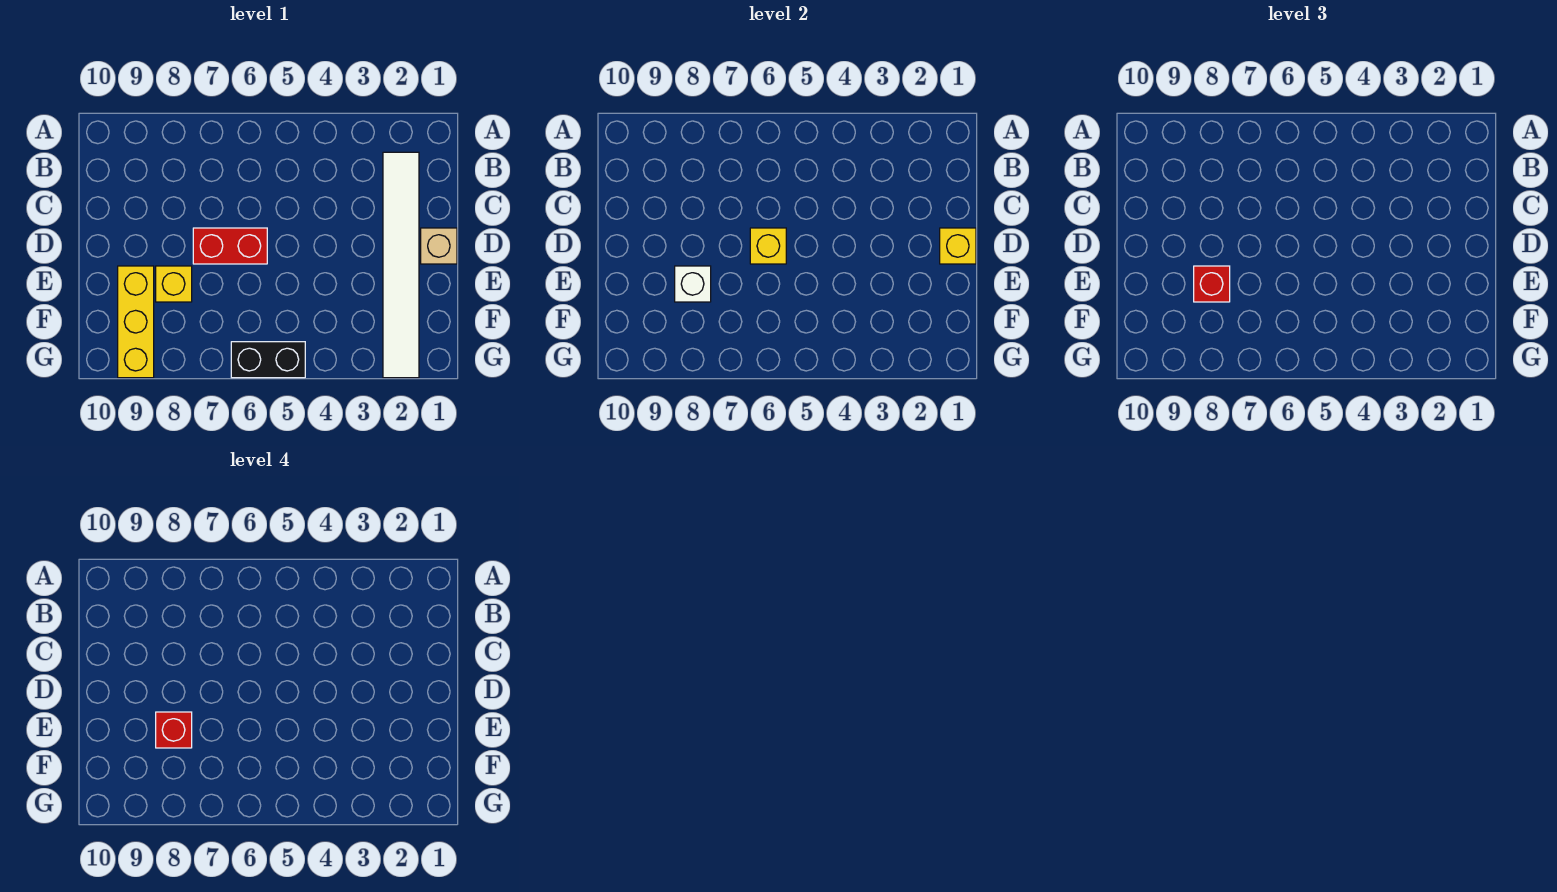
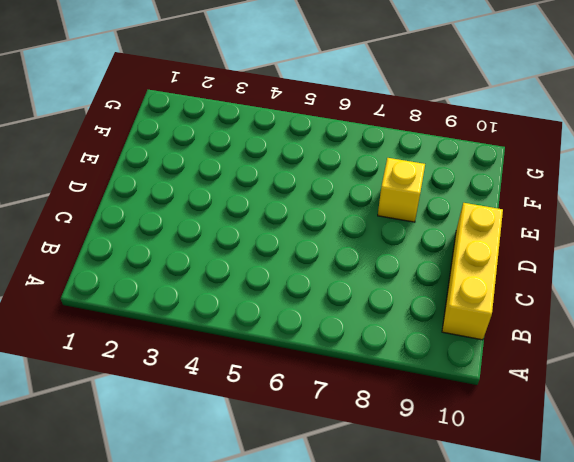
yellow brick B10:D10 level 1 -> yellow brick E9:G9 level 1
none -> white tile B2:G2 level 1
none -> tan brick D1 level 1

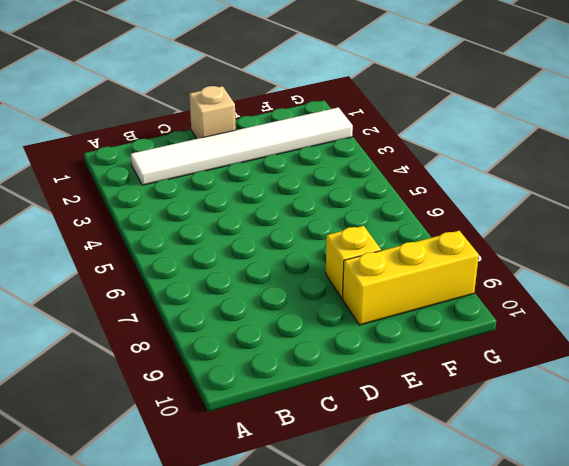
none -> red brick D6:D7 level 1
none -> black brick G5:G6 level 1

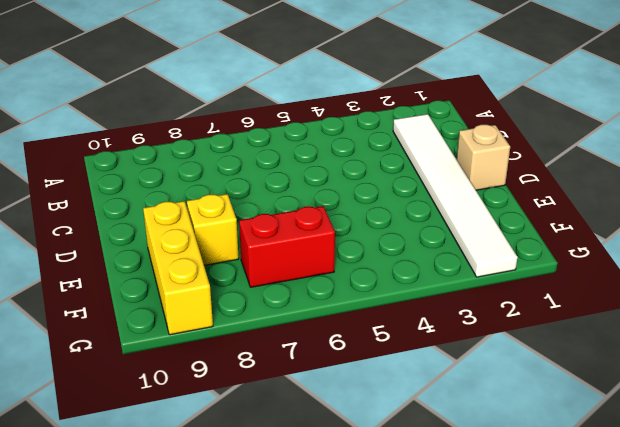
red brick F6:F7 level 1 -> red brick D6:D7 level 1
none -> black brick G5:G6 level 1
none -> yellow brick D1 level 2

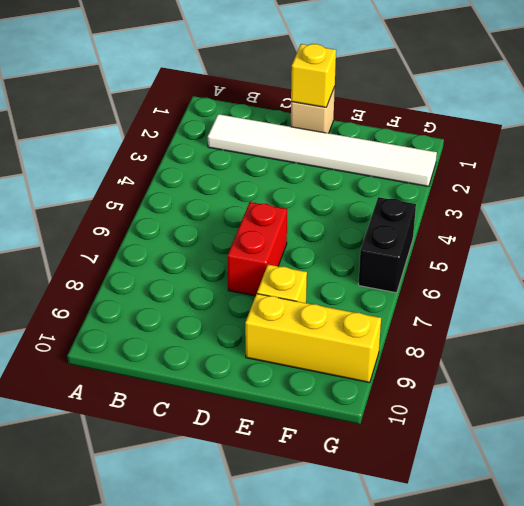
none -> yellow brick D6 level 2
none -> white brick E8 level 2

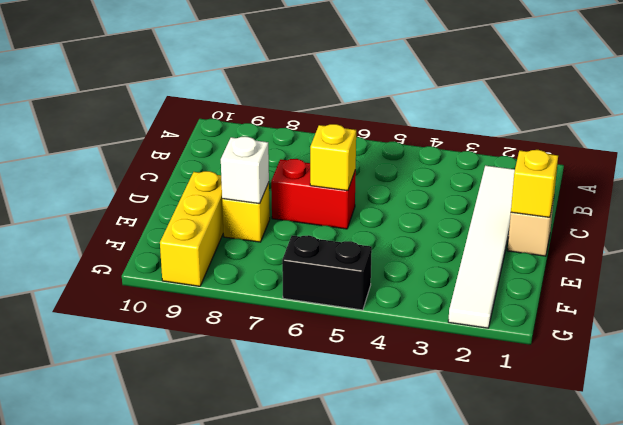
none -> red brick E8 level 3
none -> red brick E8 level 4

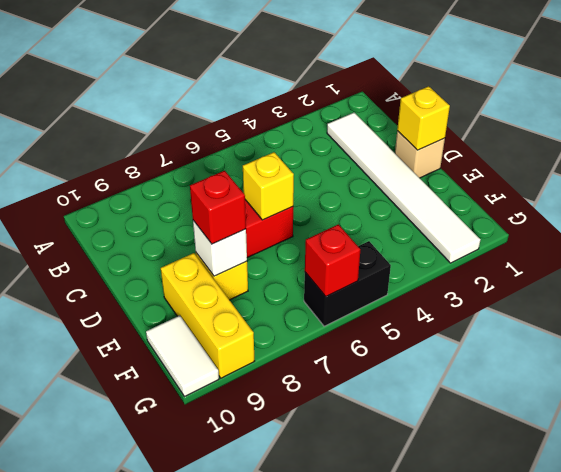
white tile F10:G10 level 1 -> none
red brick G6 level 2 -> red brick E8 level 4

